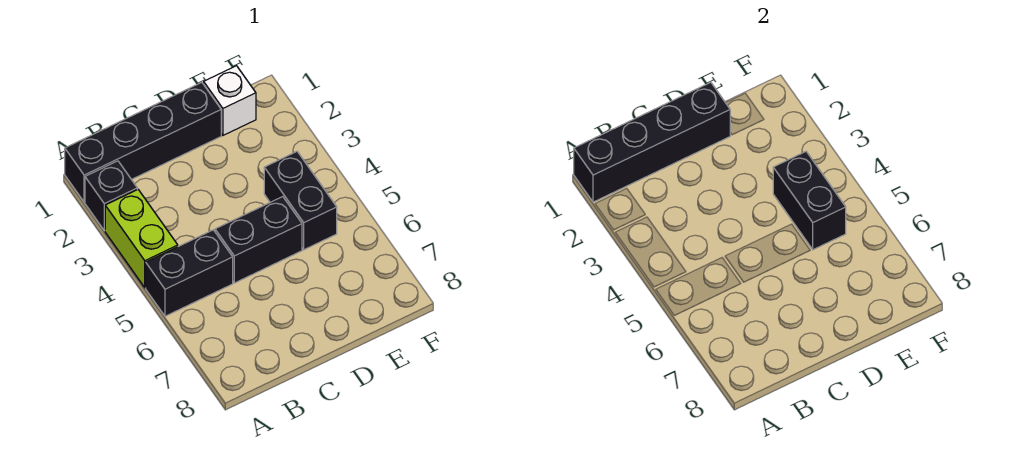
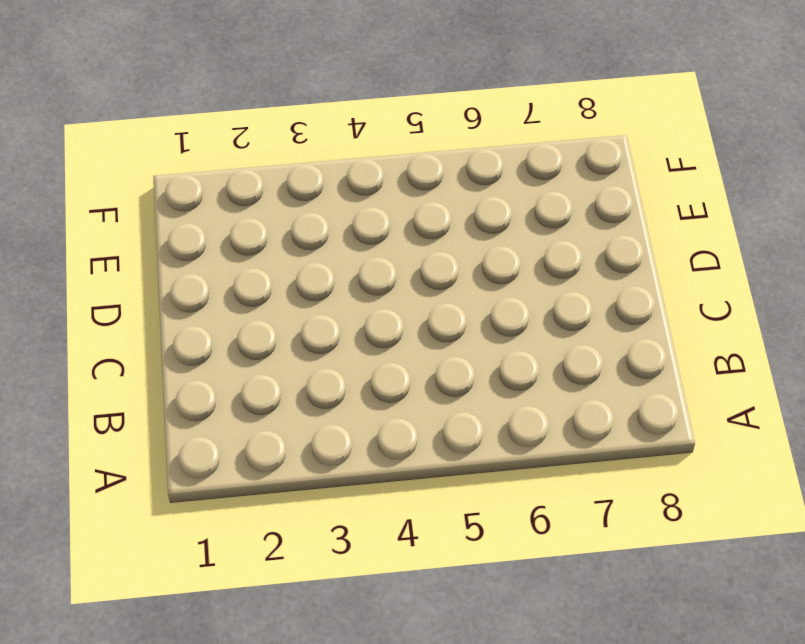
none -> black brick A1:D1 level 1
none -> black brick A2 level 1

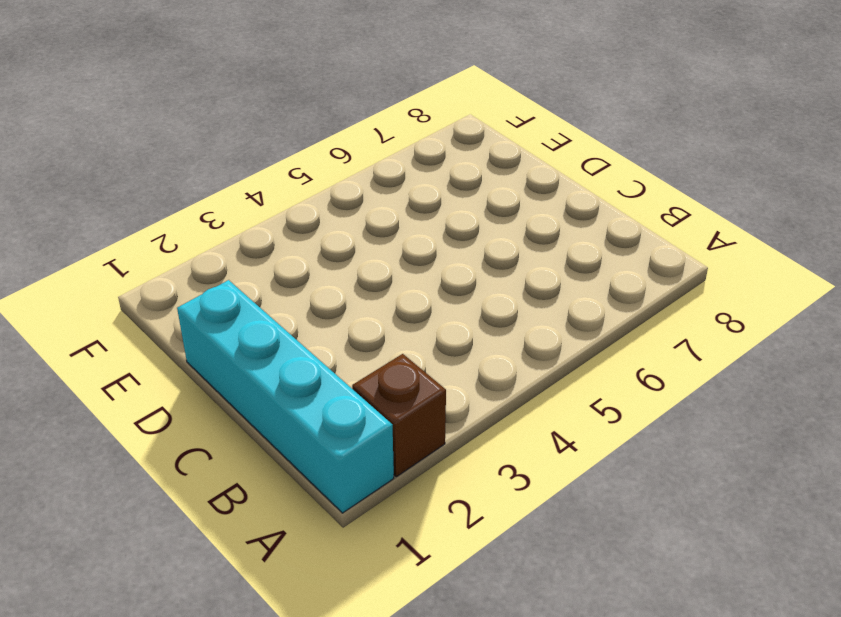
cyan brick A1:D1 level 1 -> black brick A1:D1 level 1
brown brick A2 level 1 -> black brick A2 level 1
none -> lime brick A3:A4 level 1
none -> black brick A5:B5 level 1

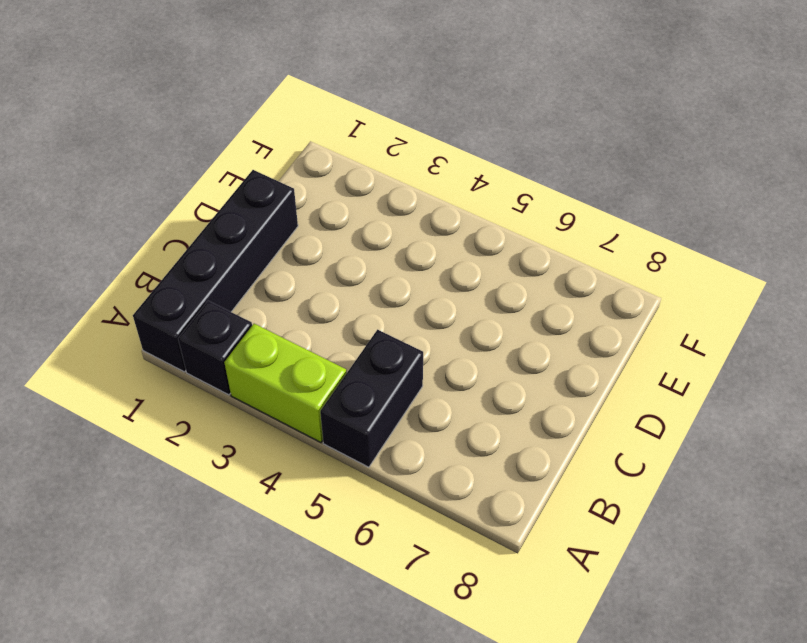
none -> black brick C5:D5 level 1
none -> white brick E1 level 1

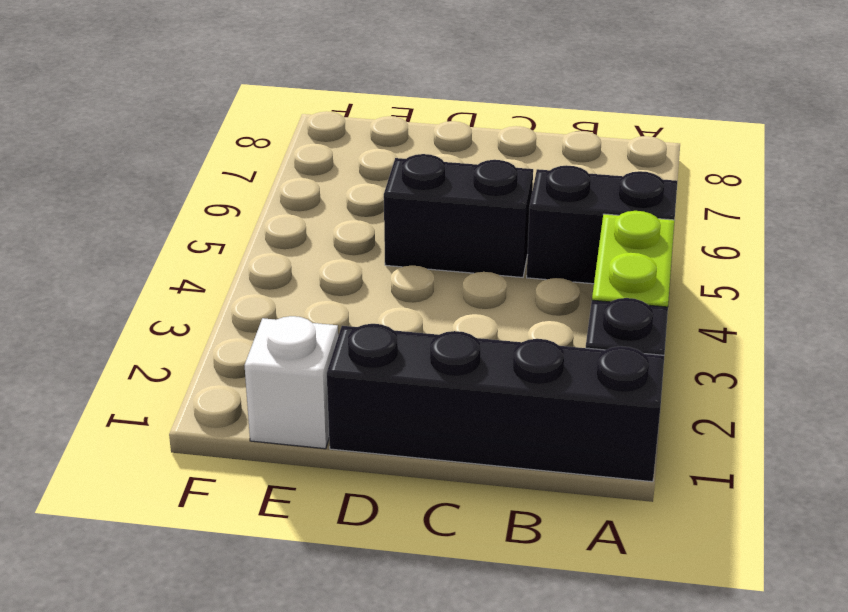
none -> black brick E4:E5 level 1
none -> black brick A1:D1 level 2

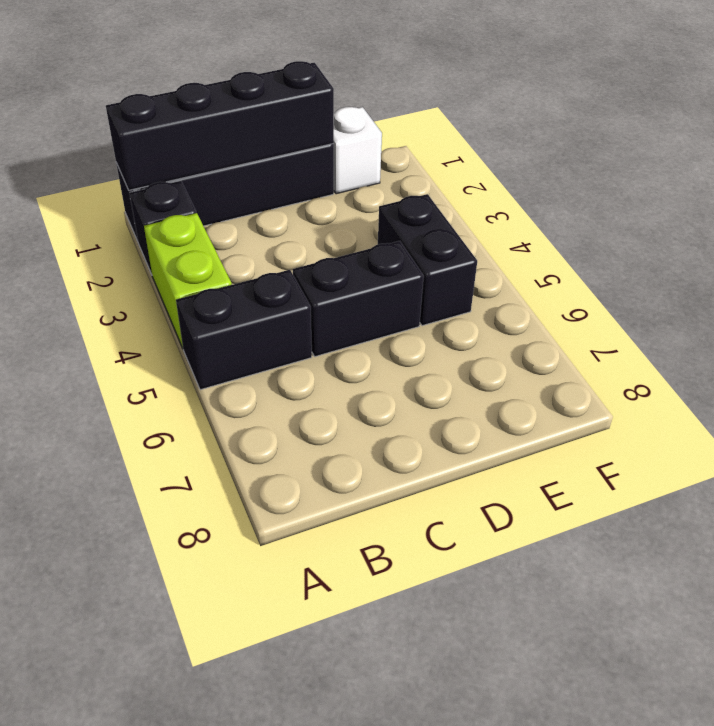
none -> black brick E4:E5 level 2

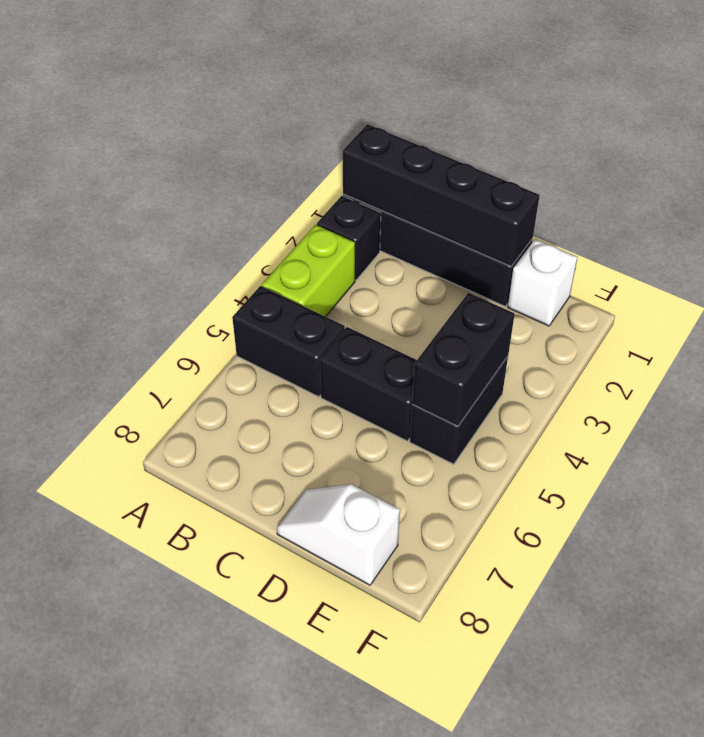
white slope D8:E8 level 1 top E -> none

